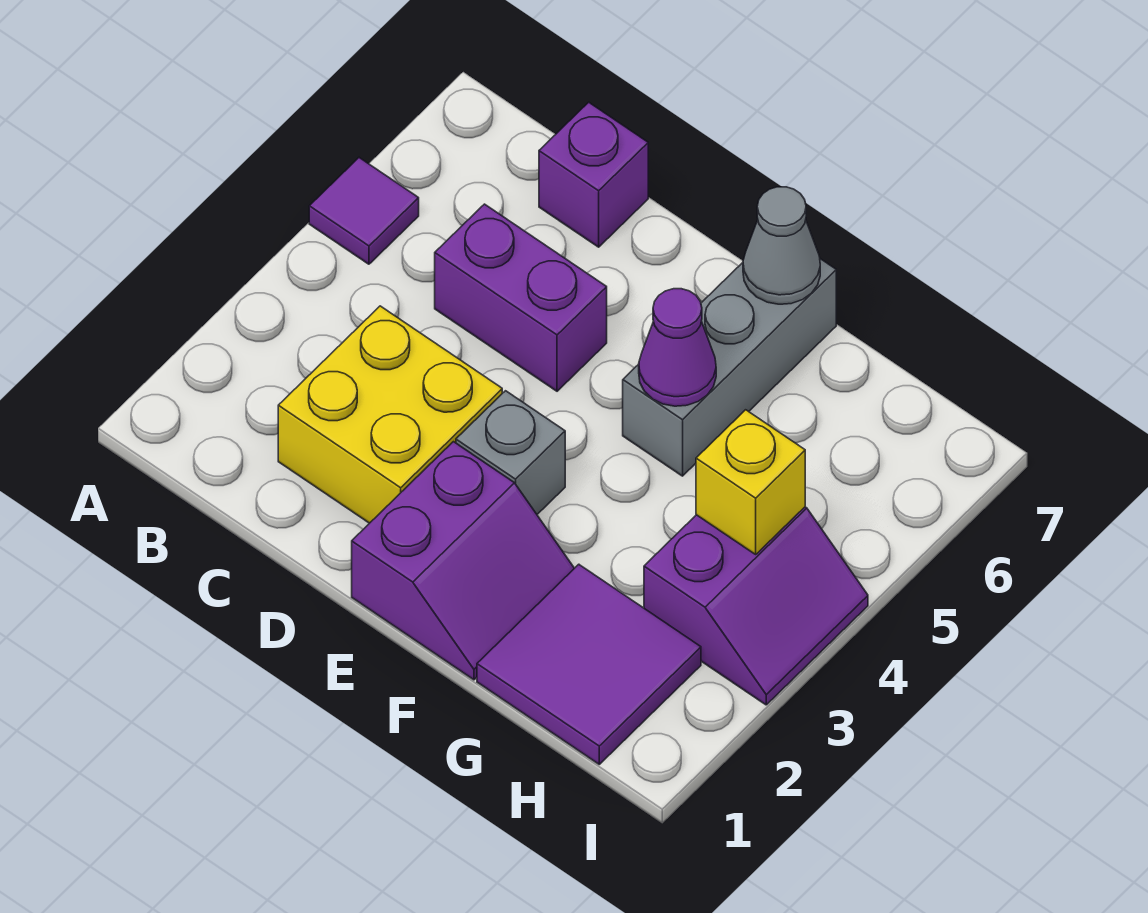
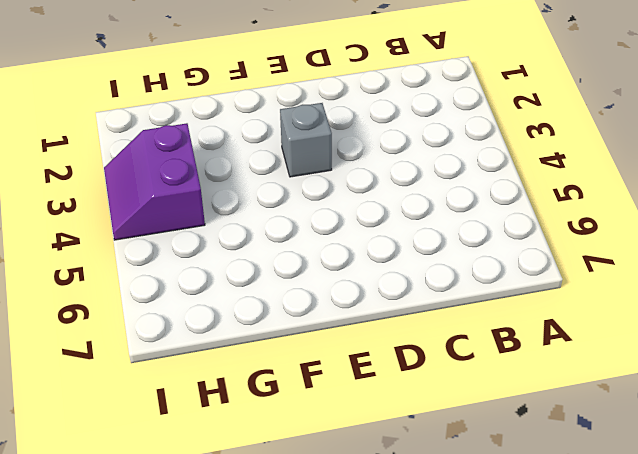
none -> purple tile A5 level 1
none -> yellow brick C2:D3 level 1
none -> purple brick C5:D5 level 1

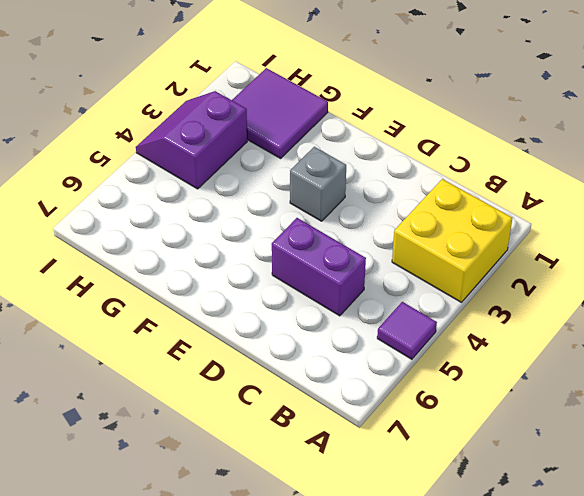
yellow brick A2:B3 level 1 -> yellow brick C2:D3 level 1
none -> purple brick C7 level 1
none -> purple slope E1:F2 level 1 top E
none -> grey brick F5:F7 level 1

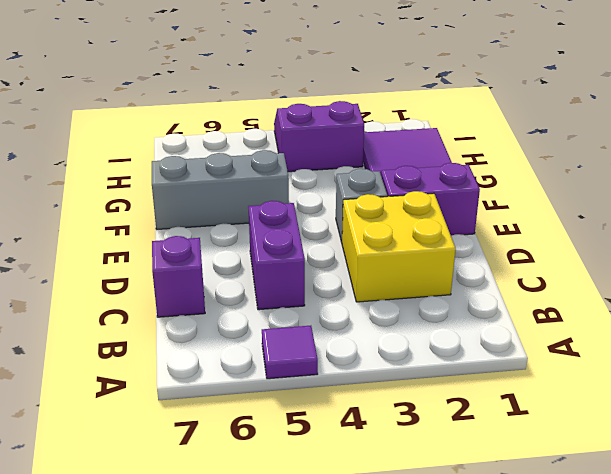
none -> purple cone F5 level 2
none -> grey cone F7 level 2
none -> yellow brick H4 level 2

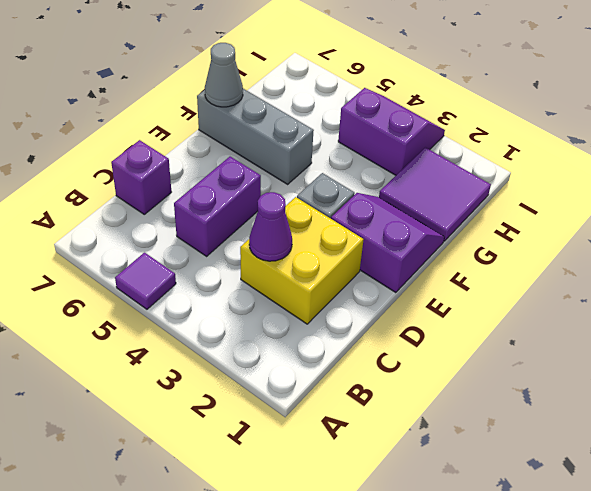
purple cone C3 level 2 -> purple cone F5 level 2
none -> yellow brick H4 level 2

